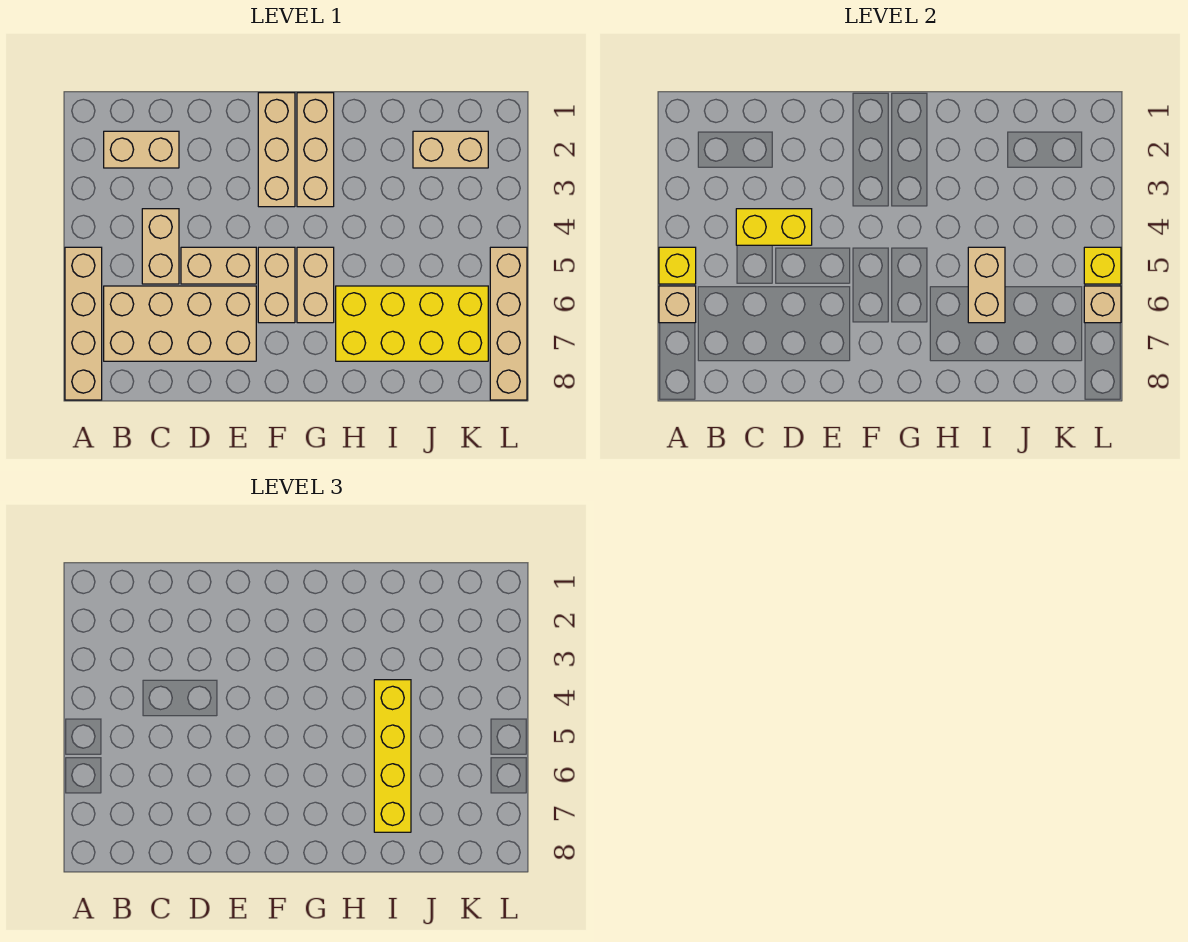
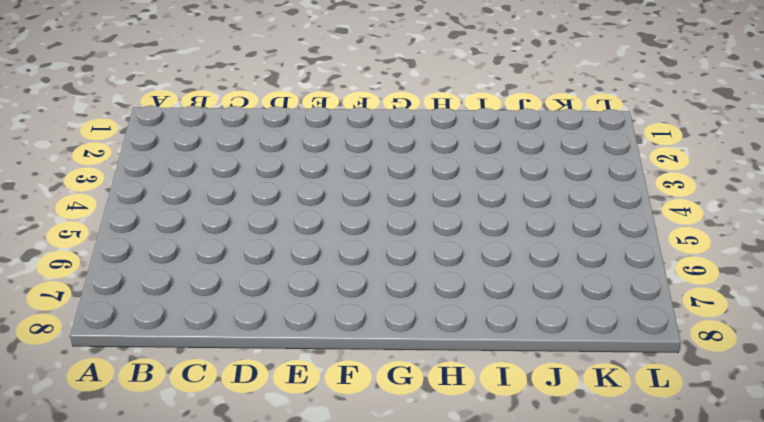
none -> tan brick A5:A8 level 1
none -> tan brick B2:C2 level 1
none -> tan brick B6:E7 level 1

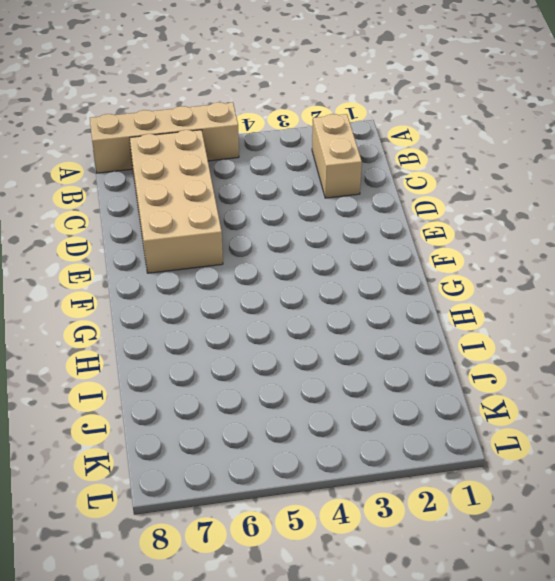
none -> tan brick C4:C5 level 1
none -> tan brick D5:E5 level 1
none -> tan brick F1:F3 level 1

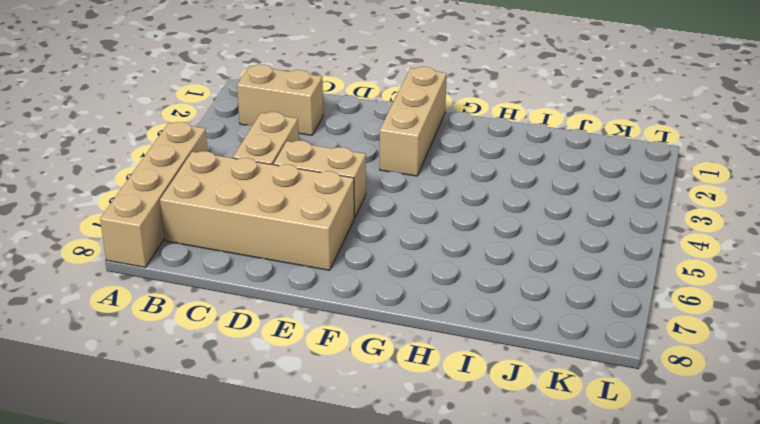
none -> tan brick F5:F6 level 1
none -> tan brick G1:G3 level 1
none -> tan brick G5:G6 level 1

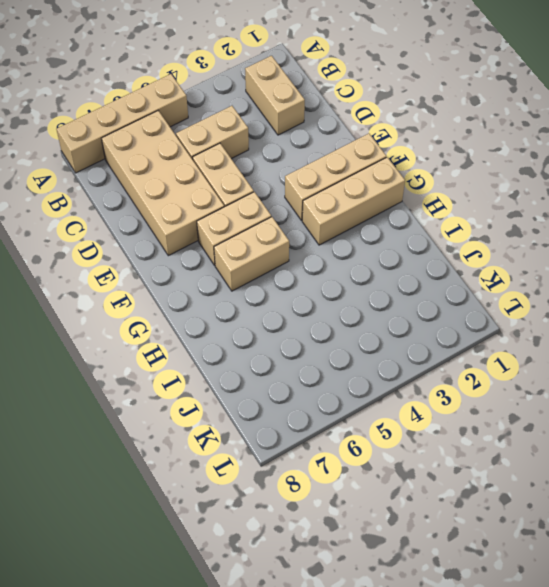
none -> yellow brick H6:K7 level 1
none -> tan brick J2:K2 level 1
none -> tan brick L5:L8 level 1

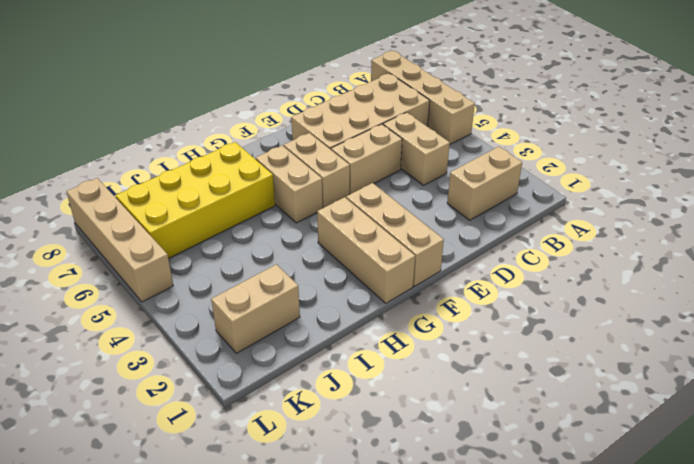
none -> yellow brick A5 level 2
none -> tan brick A6 level 2
none -> yellow brick C4:D4 level 2

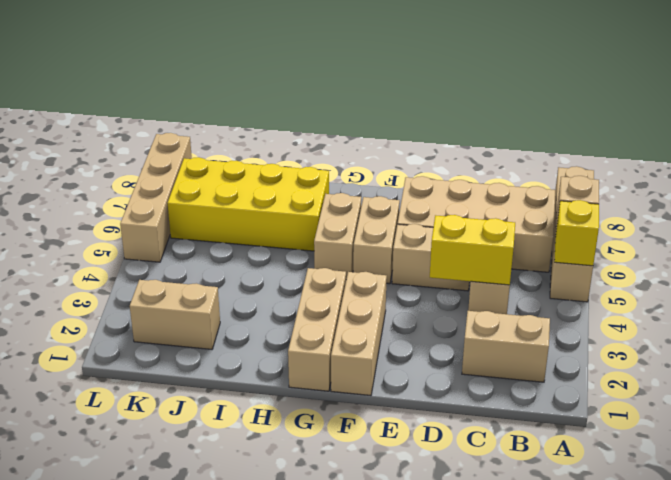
none -> tan brick I5:I6 level 2
none -> yellow brick L5 level 2
none -> tan brick L6 level 2

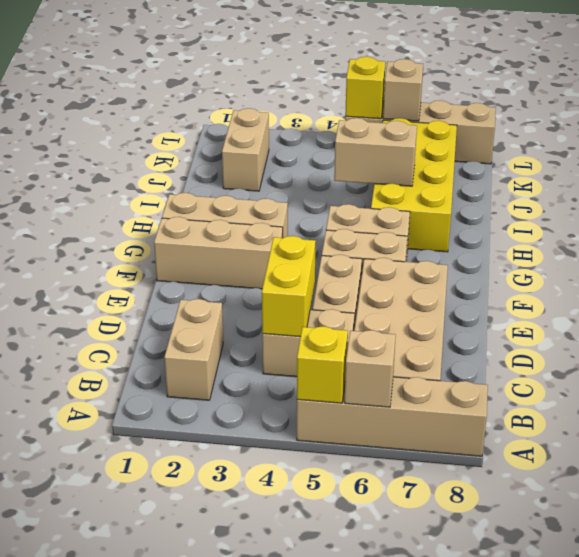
none -> yellow brick I4:I7 level 3

